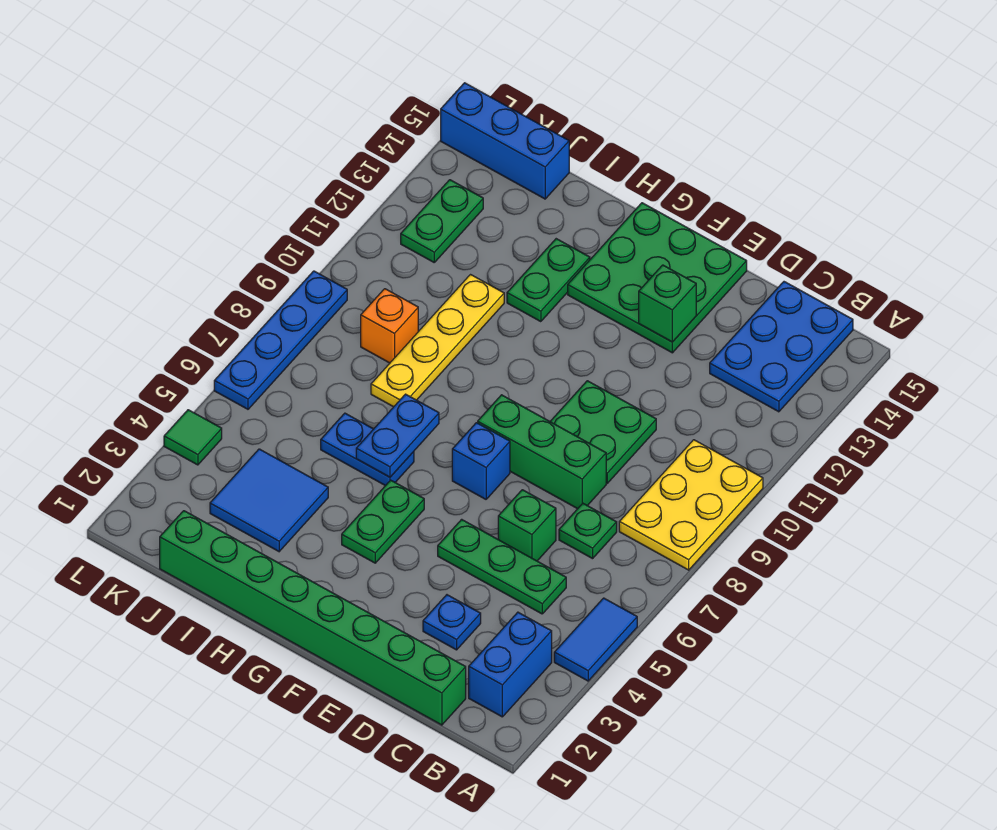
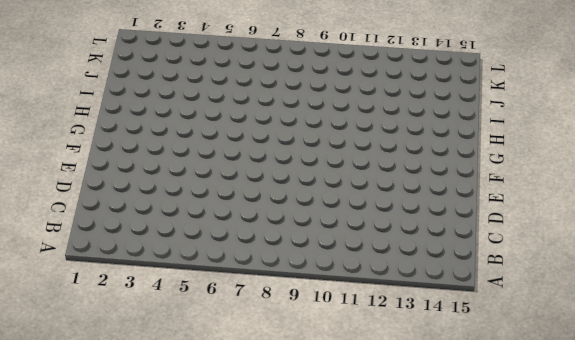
none -> blue tile A4:A5 level 1
none -> yellow plate A8:B10 level 1
none -> blue brick B2:B3 level 1

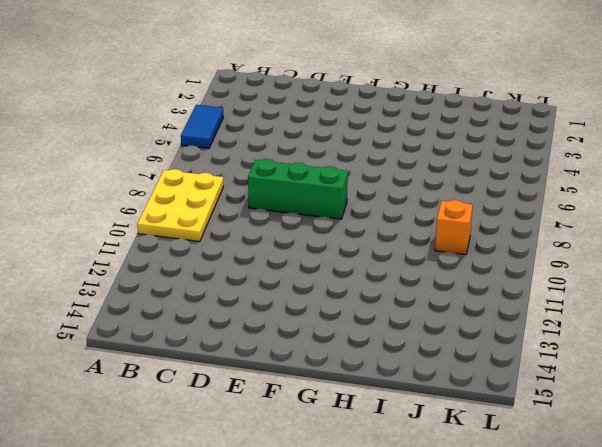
none -> blue brick B2:B3 level 1
none -> blue plate B13:C15 level 1
none -> green brick C1:J1 level 1

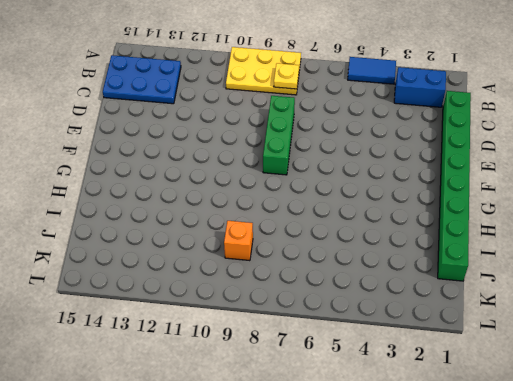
yellow plate B8 level 2 -> none
none -> green plate C5:E5 level 1
none -> green plate C7 level 1
none -> blue plate D3 level 1

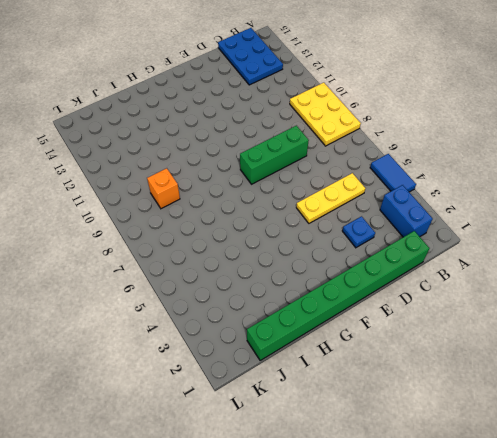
yellow plate C5:E5 level 1 -> green plate C5:E5 level 1
none -> green plate C7 level 1
none -> green brick D6 level 1
none -> green plate D9:E10 level 1

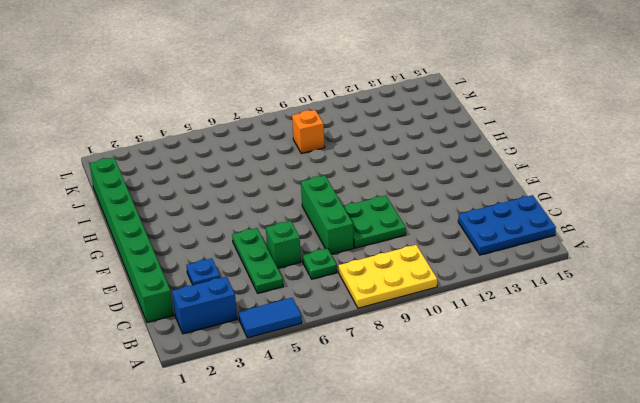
none -> green plate E13:G15 level 1
none -> blue brick F7 level 1
none -> green plate G4:G5 level 1

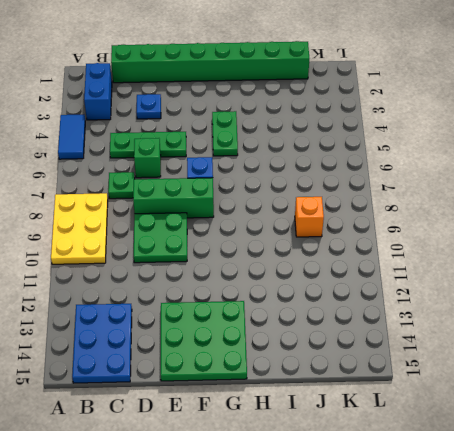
none -> blue plate H6:I6 level 1
none -> green plate H12:H13 level 1
none -> blue tile I3:J4 level 1

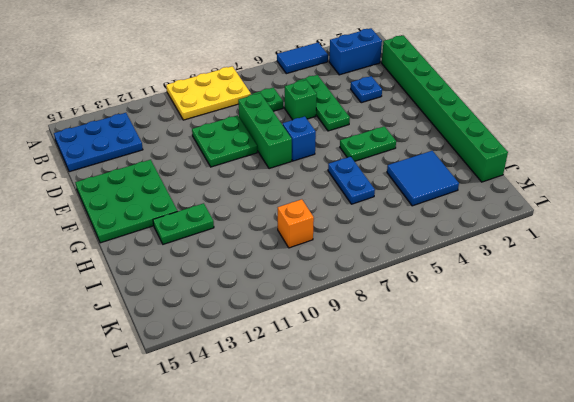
none -> yellow plate I8:I11 level 1
none -> blue brick J15:L15 level 1
none -> green plate K12:K13 level 1

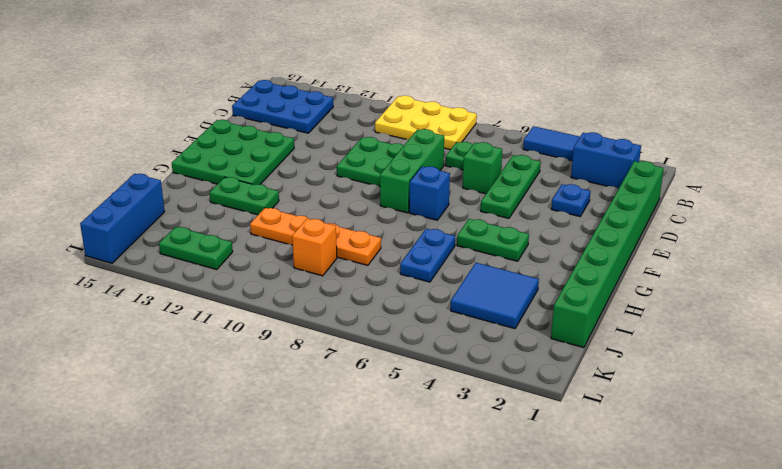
orange plate I8:I11 level 1 -> yellow plate I8:I11 level 1
none -> green tile L4 level 1
none -> blue plate L6:L9 level 1
none -> green brick E13 level 2

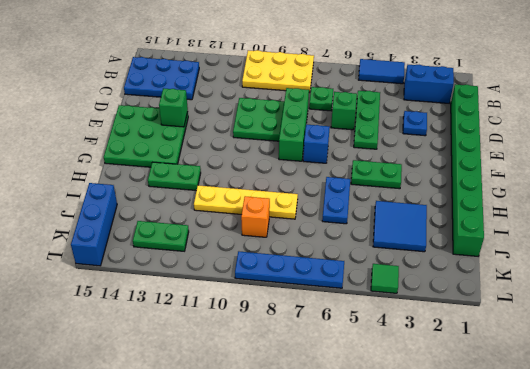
none -> blue plate H6:H7 level 2

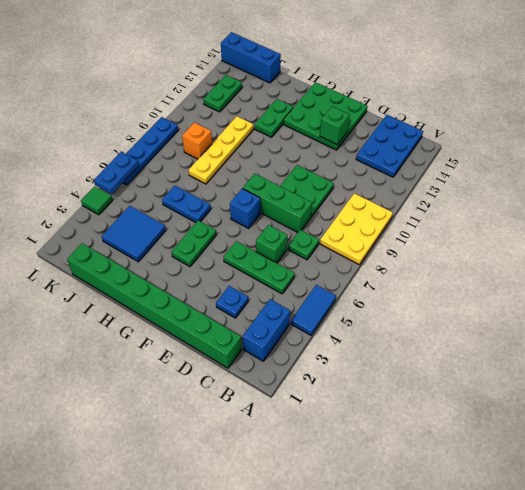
blue plate L5:L6 level 2 -> blue plate H6:H7 level 2

